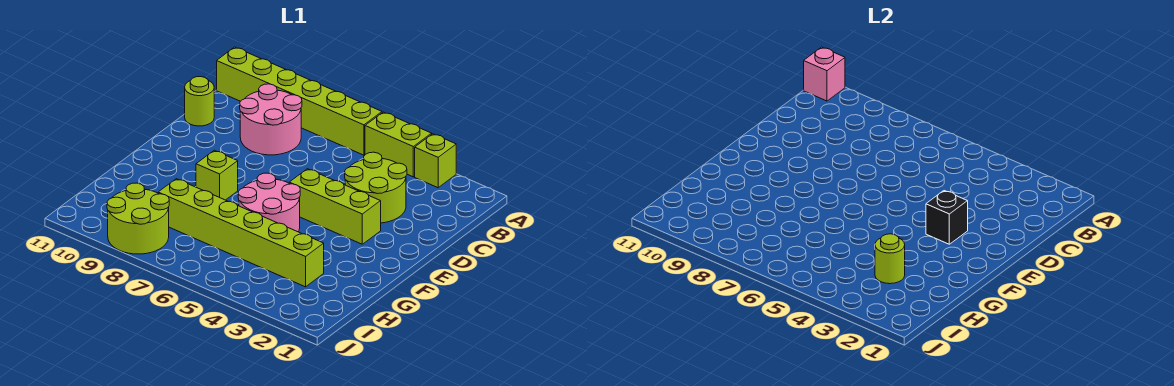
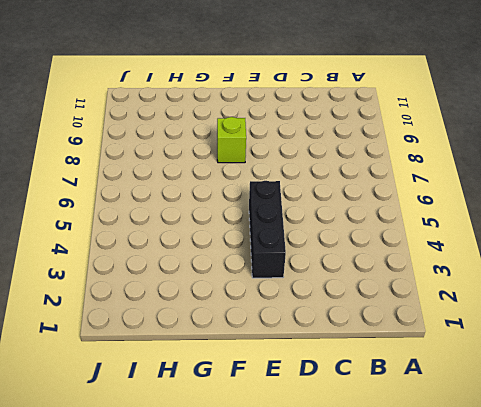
black brick E3:E5 level 1 -> lime brick E3:E5 level 1
none -> lime brick A3 level 1
none -> lime brick A4:A5 level 1
none -> lime brick A6:A11 level 1

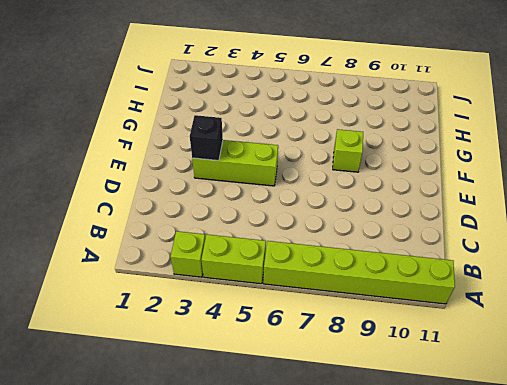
none -> pink round brick B8:C9 level 1
none -> lime round brick C3:D4 level 1
none -> lime round brick C11 level 1

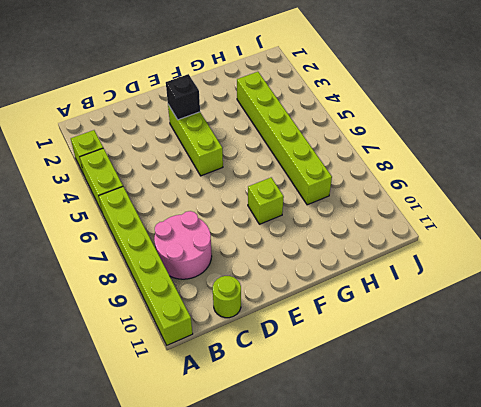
none -> lime round brick C3:D4 level 1
none -> pink round brick F5:G6 level 1
none -> lime round brick I8:J9 level 1

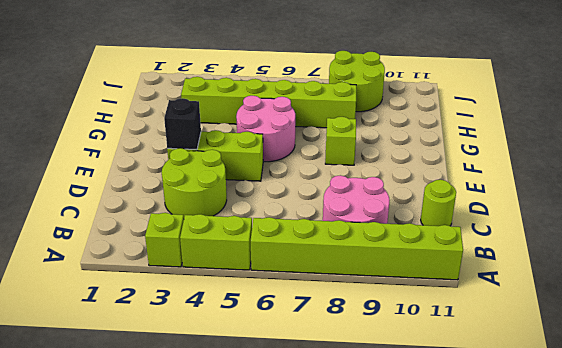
none -> pink brick A11 level 2
none -> lime round brick H3 level 2

